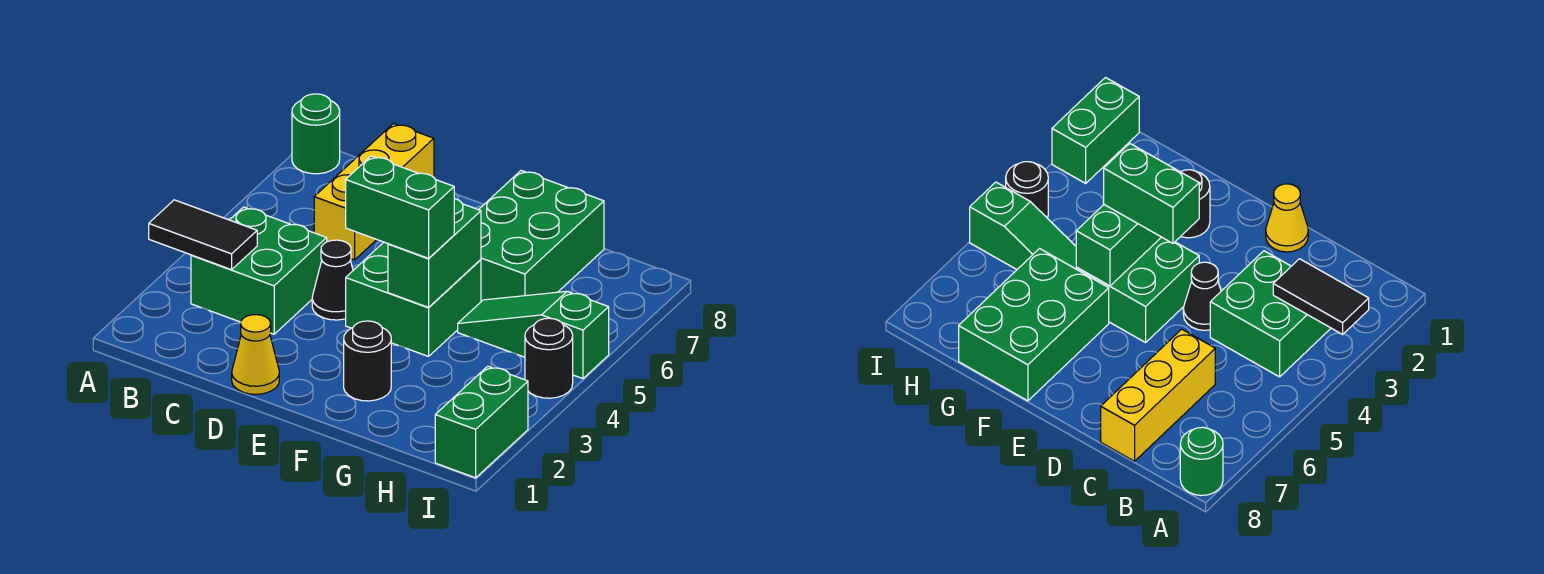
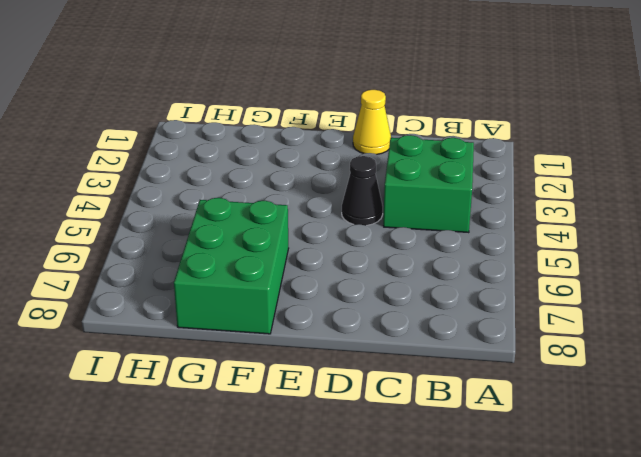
none -> green round brick A8 level 1
none -> yellow brick C6:C8 level 1
none -> green brick E4:F5 level 1

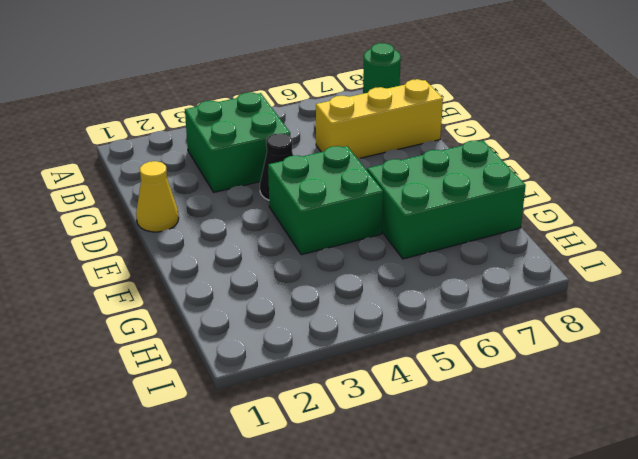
none -> black round brick F2 level 1
none -> green slope G5:I5 level 1 top I
none -> green brick I1:I2 level 1

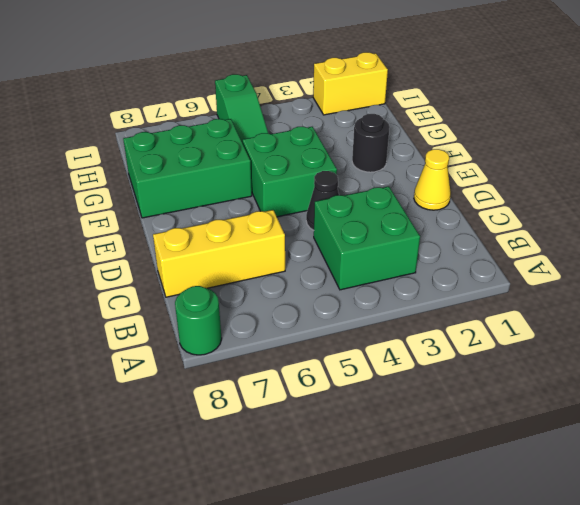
yellow brick I1:I2 level 1 -> green brick I1:I2 level 1
none -> black round brick I4 level 1
none -> black tile A3:B3 level 2
none -> green brick F4:F5 level 2

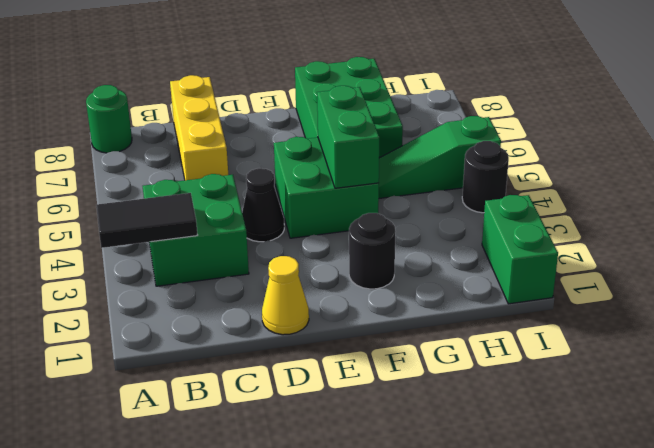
none -> green brick E4:F4 level 3

